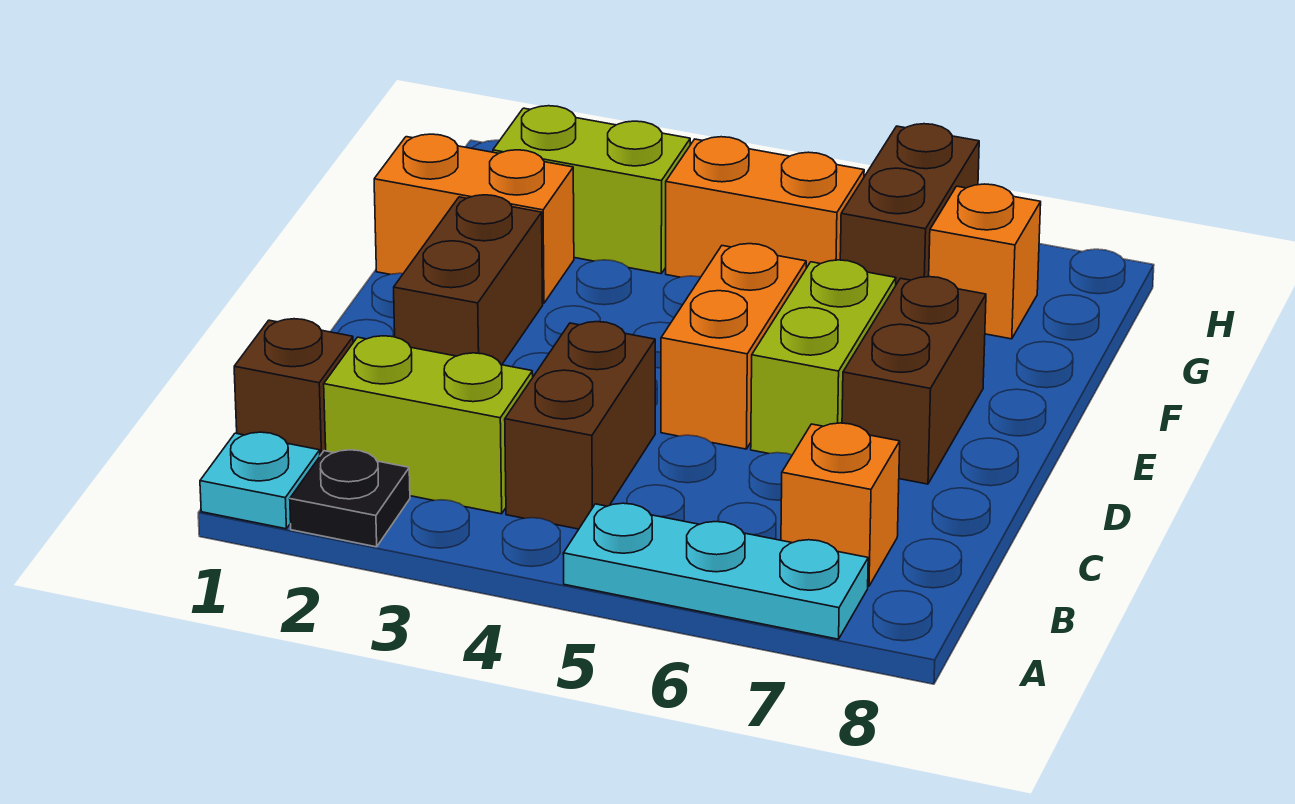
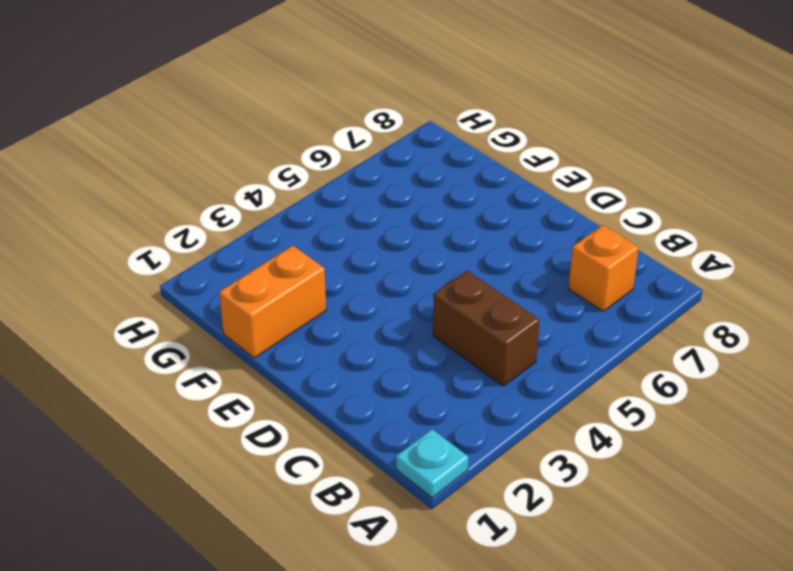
none -> black plate A2 level 1
none -> cyan plate A5:A7 level 1
none -> brown brick B1 level 1

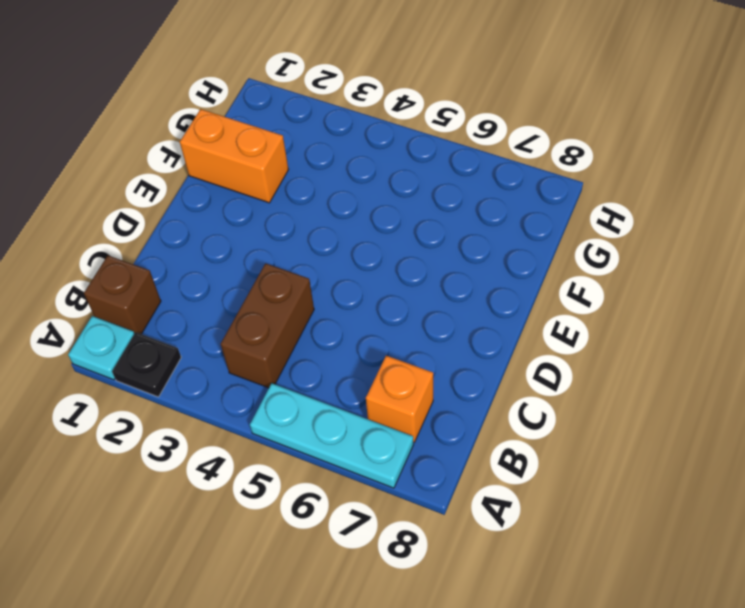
none -> lime brick B2:B3 level 1
none -> brown brick D2:E2 level 1
none -> orange brick D5:E5 level 1

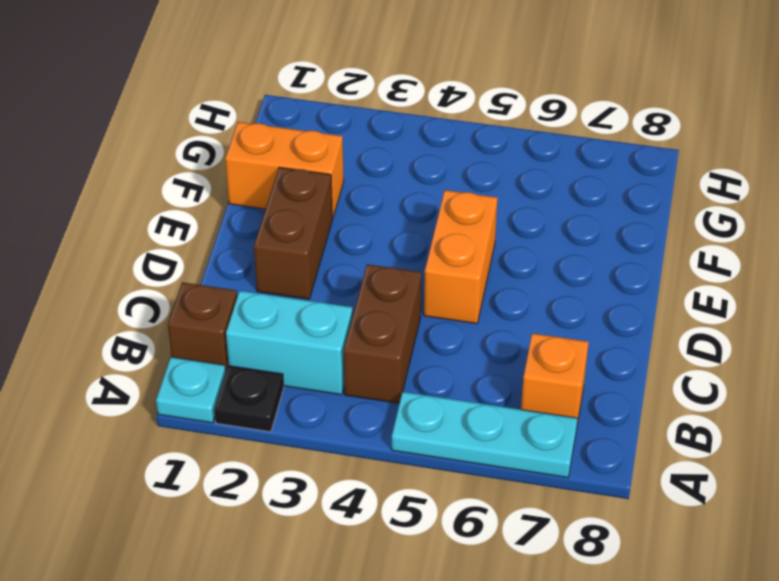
cyan brick B2:B3 level 1 -> lime brick B2:B3 level 1
none -> lime brick D6:E6 level 1
none -> brown brick D7:E7 level 1
none -> lime brick G2:G3 level 1

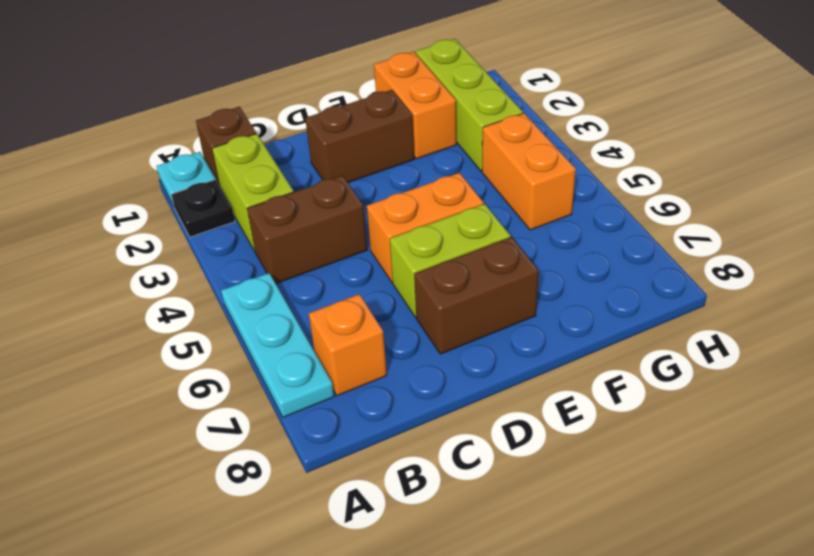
lime brick G1:G3 level 1 -> lime brick G2:G3 level 1
none -> brown brick G6:H6 level 1
none -> orange brick G7 level 1

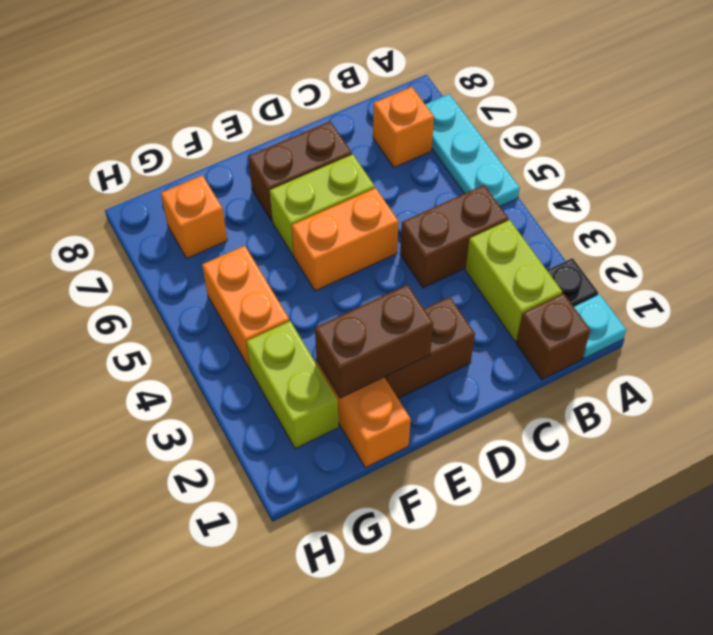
brown brick E2:F2 level 2 -> brown brick G6:H6 level 1

